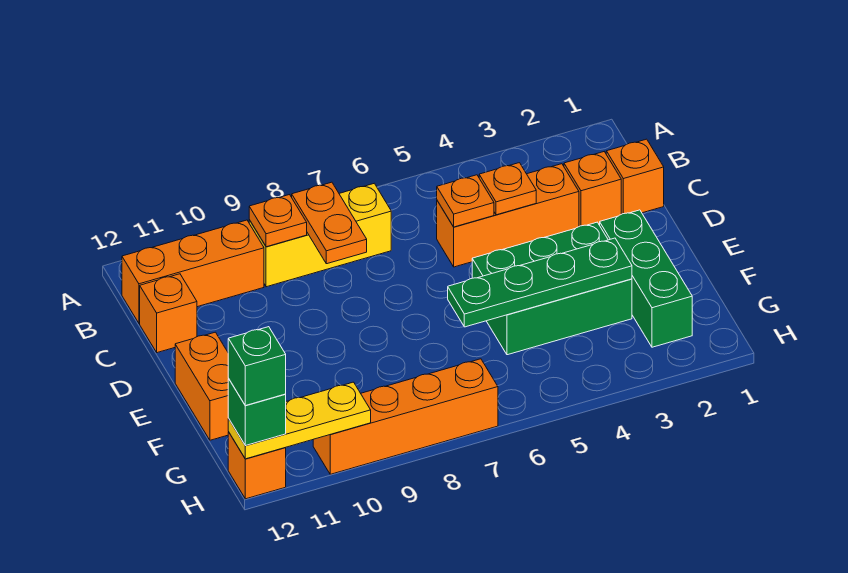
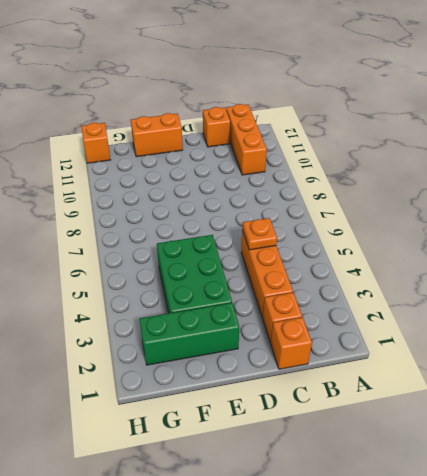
none -> yellow brick B7:B9 level 1
none -> orange brick H7:H10 level 1
none -> orange plate B8:C8 level 2

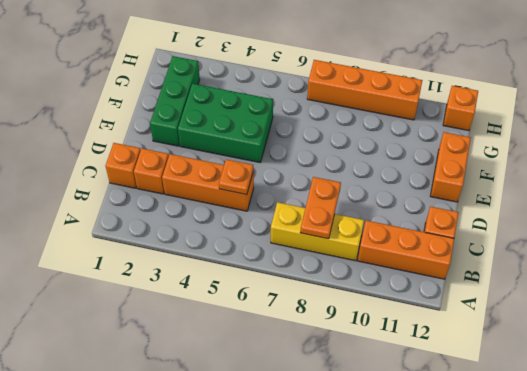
none -> orange plate B9 level 2
none -> orange plate C4 level 2
none -> green plate F3:F6 level 2

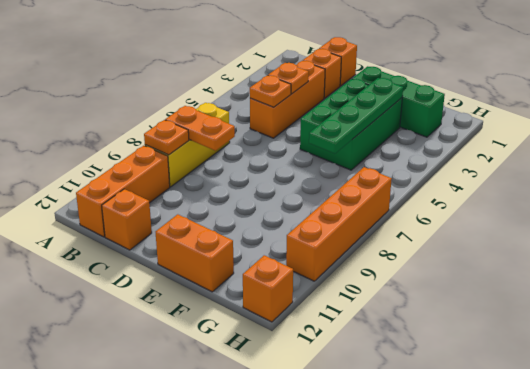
none -> yellow plate H10:H12 level 2
none -> green brick H12 level 3
none -> green brick H12 level 4

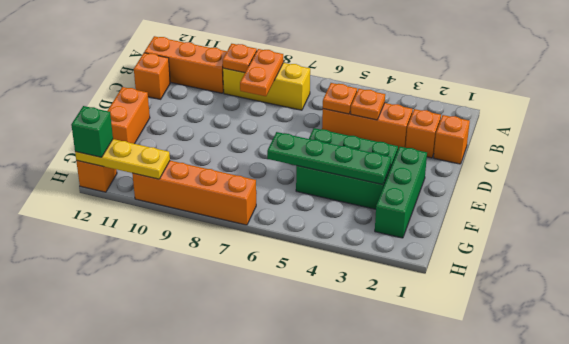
none -> green brick H12 level 4

